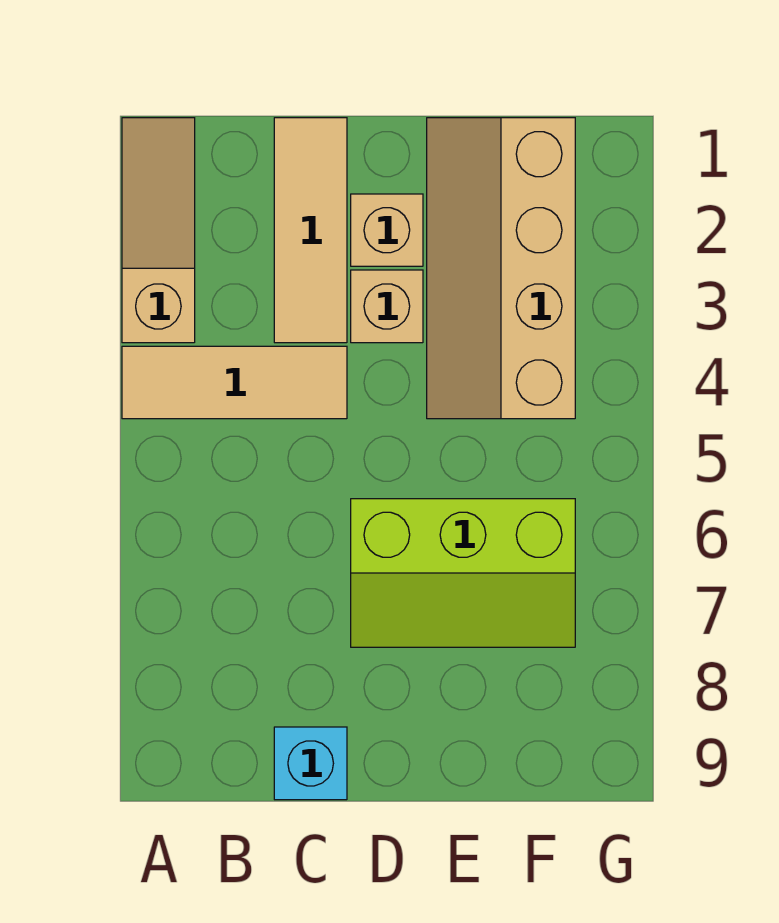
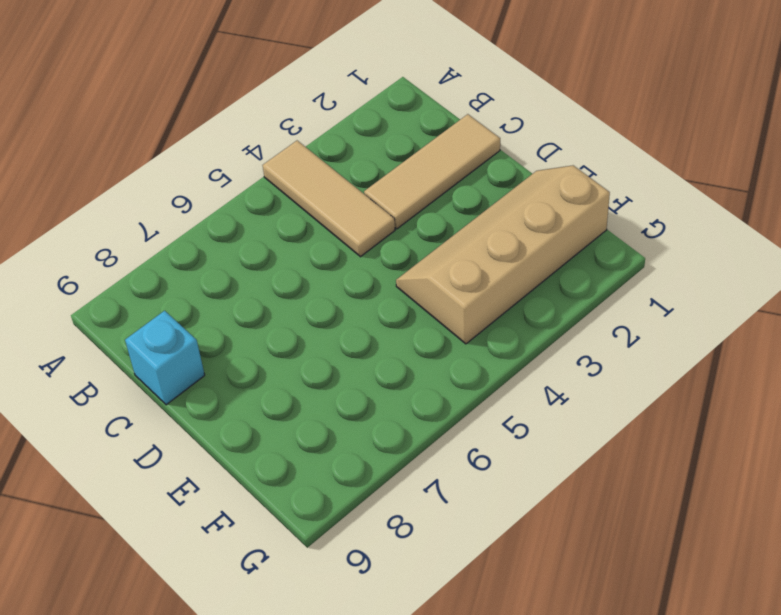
none -> tan slope A1:A3 level 1 top 3
none -> tan brick D2 level 1

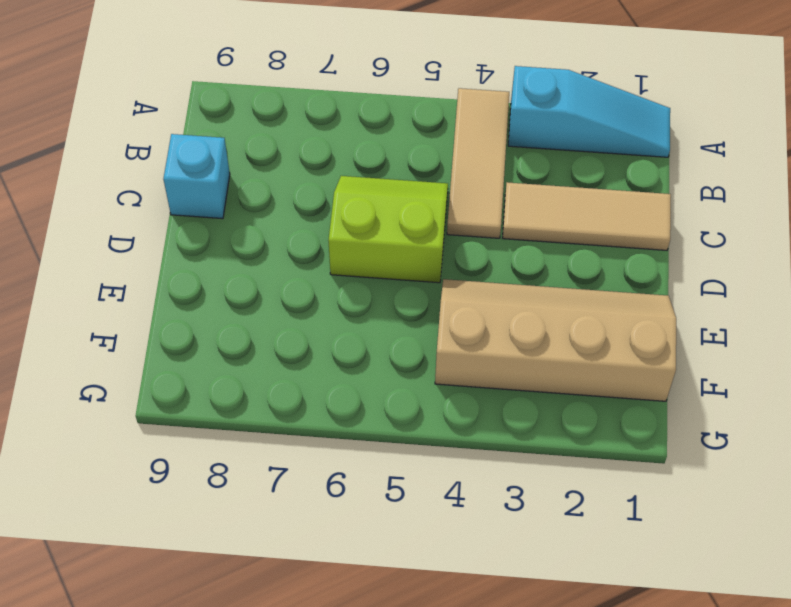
cyan slope A1:A3 level 1 top 3 -> tan slope A1:A3 level 1 top 3
lime slope C5:D6 level 1 top D -> lime slope D6:F7 level 1 top 6
none -> tan brick D2 level 1
none -> tan brick D3 level 1

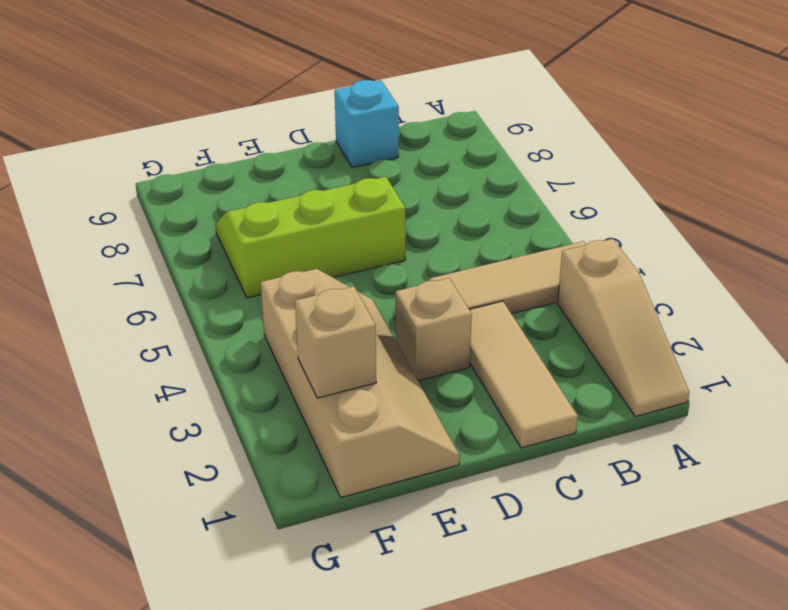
tan brick F2 level 2 -> tan brick D2 level 1

